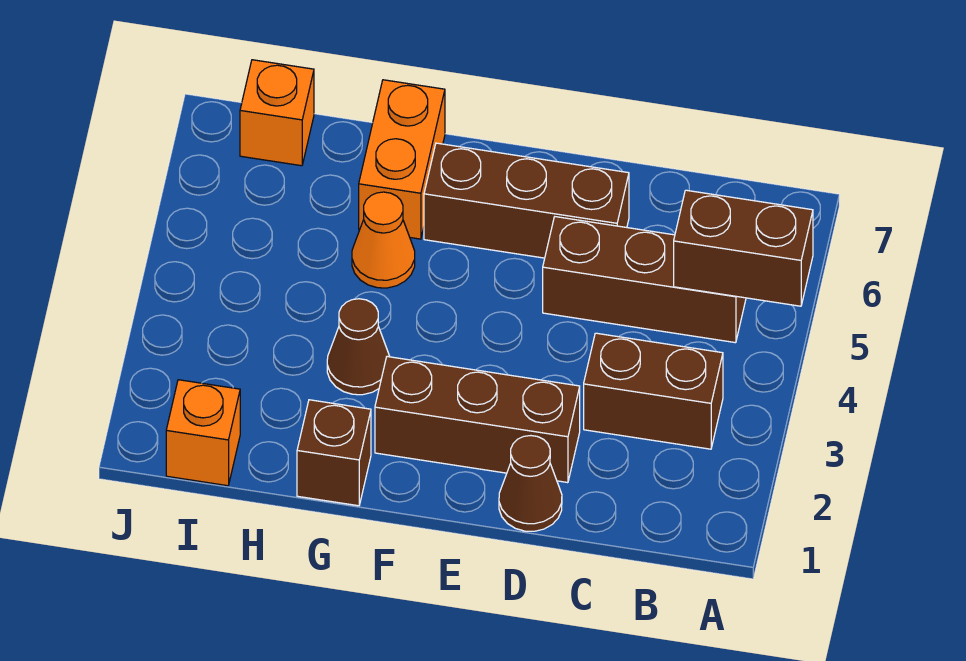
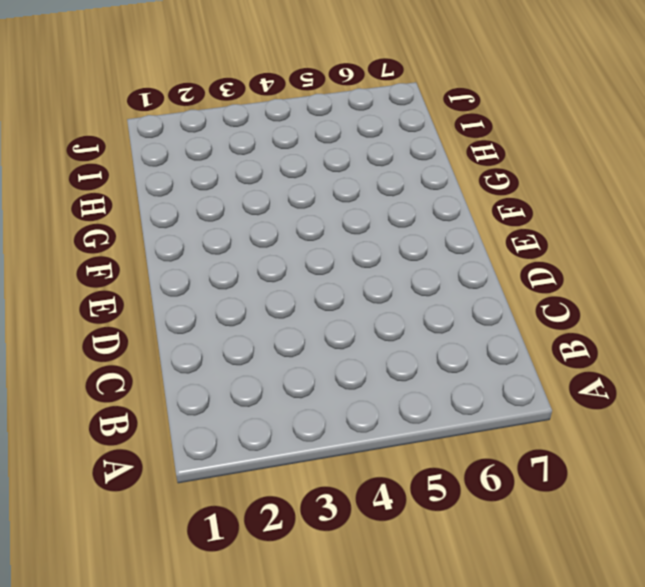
none -> brown brick B3:C3 level 1
none -> brown brick B5:D5 level 1
none -> brown cone D1 level 1

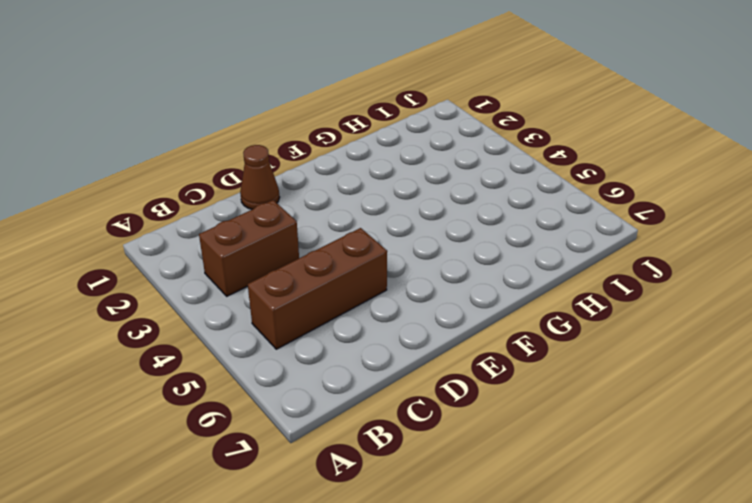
none -> brown brick D2:F2 level 1
none -> brown brick D6:F6 level 1
none -> brown brick G1 level 1

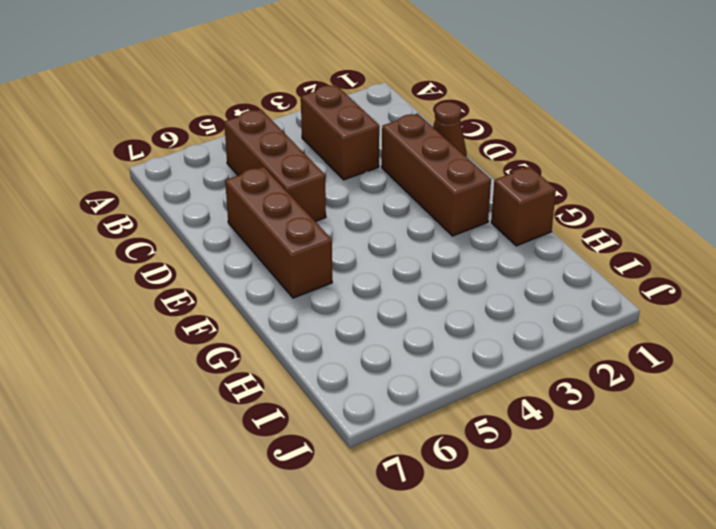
none -> brown cone G3 level 1
none -> orange cone G5 level 1
none -> orange brick G6:G7 level 1

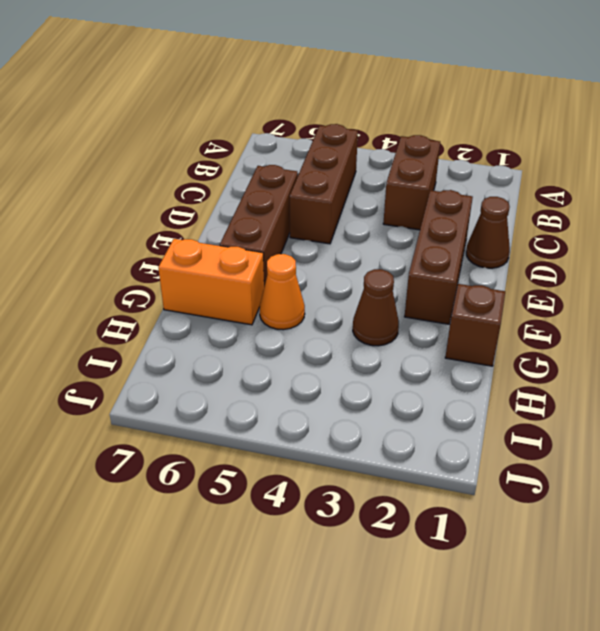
none -> orange brick I1 level 1
none -> orange brick I7 level 1
none -> brown brick A5:B5 level 2

